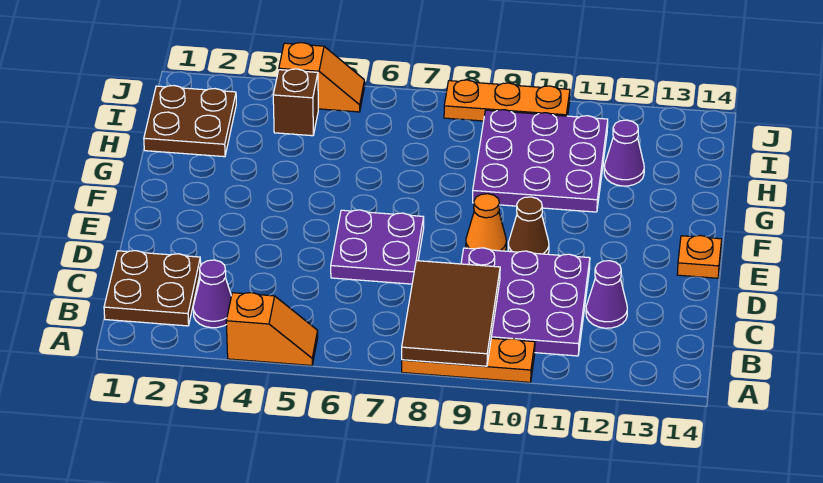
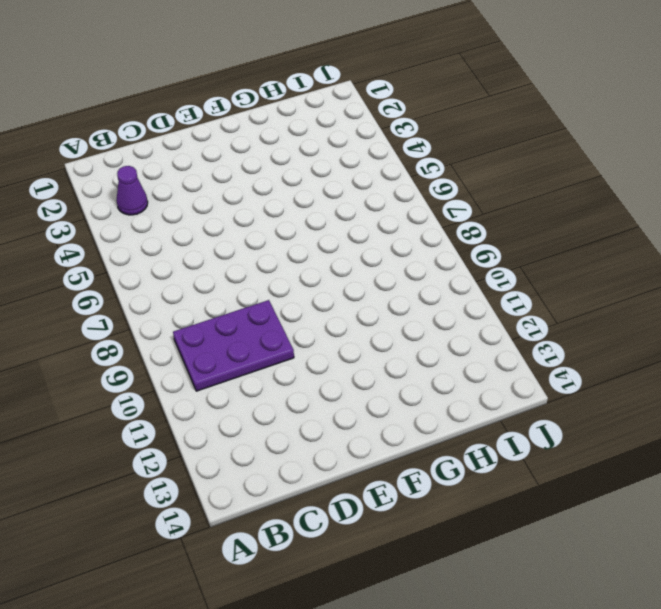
purple plate B9:D10 level 1 -> purple plate B9:D11 level 1
none -> orange slope A4:A5 level 1 top 4
none -> orange plate A8:A10 level 1
none -> brown plate B1:C2 level 1

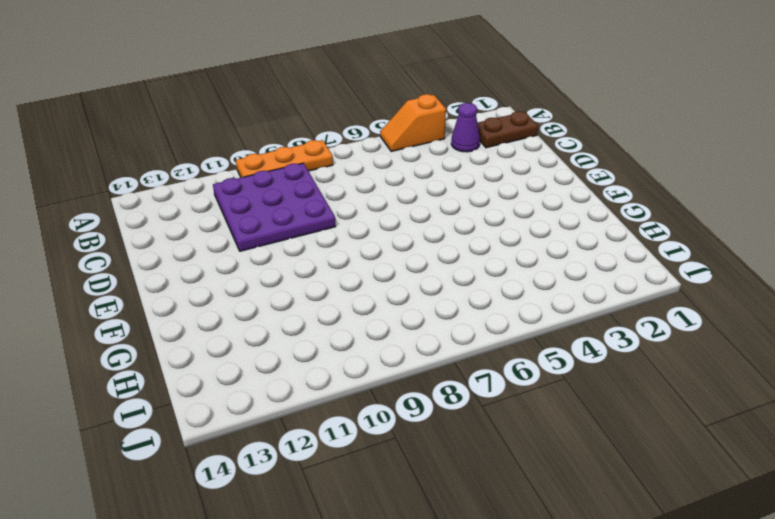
brown plate B1:B2 level 1 -> brown plate B1:C2 level 1
none -> purple cone C12 level 1
none -> purple plate D6:E7 level 1
none -> orange cone E9 level 1

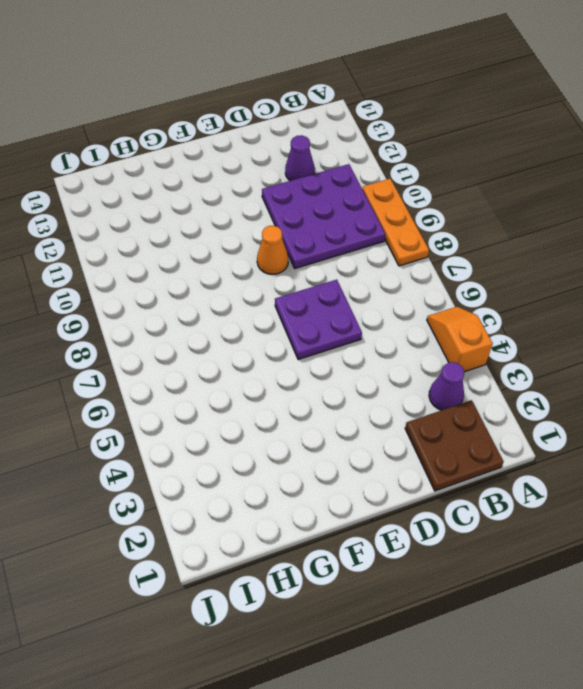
none -> brown cone E10 level 1
none -> orange plate E14 level 1
none -> purple plate G9:I11 level 1

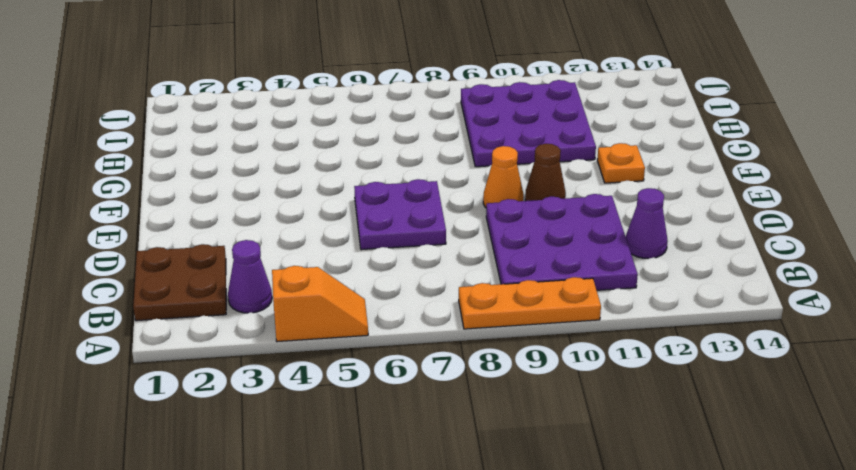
orange plate F12 level 1 -> orange plate E14 level 1
none -> brown plate H1:I2 level 1
none -> purple cone H12 level 1
none -> brown brick I4 level 1

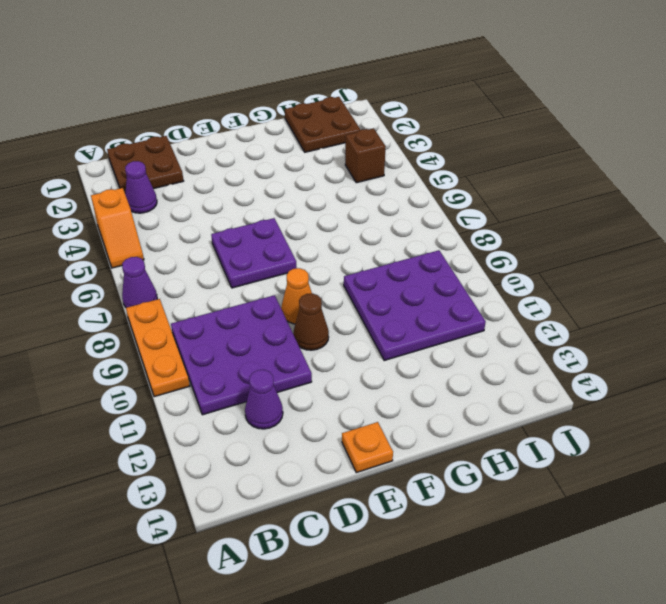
purple cone A7 level 1 -> purple cone H12 level 1
none -> orange slope J4:J5 level 1 top 4
none -> orange plate J8:J10 level 1
none -> brown tile A8:C9 level 2

